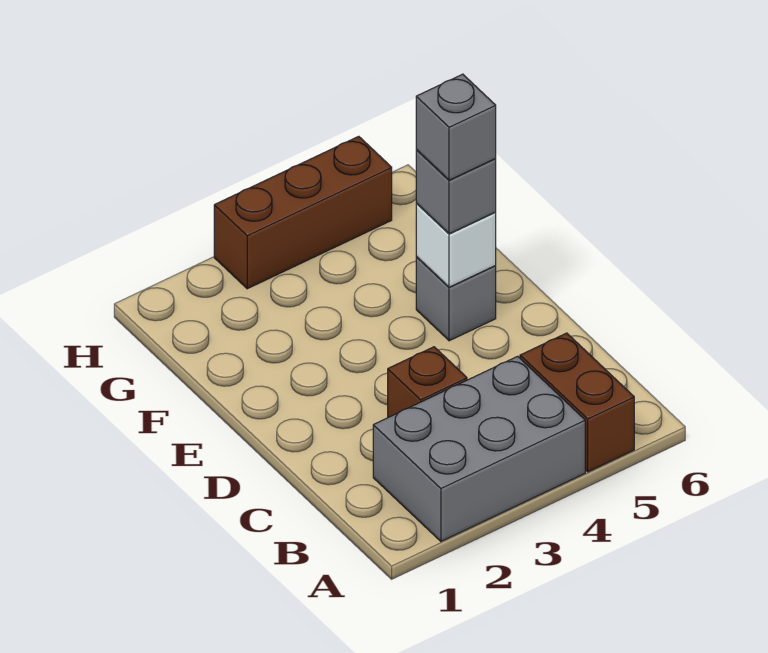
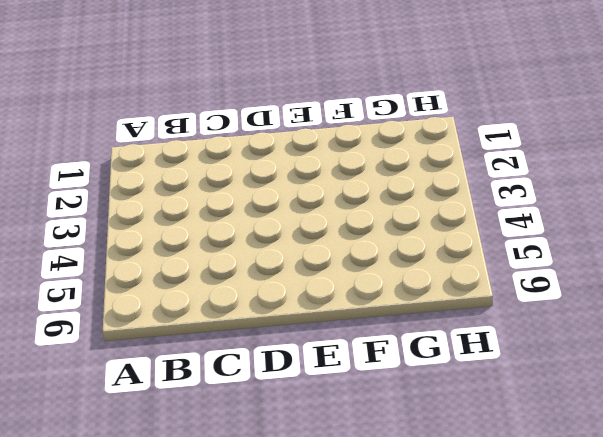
none -> grey brick A2:B4 level 1
none -> brown brick A5:B5 level 1

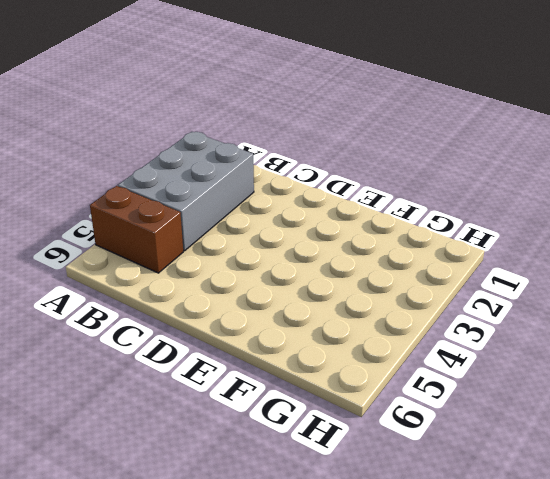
none -> brown brick C3 level 1
none -> grey brick E5 level 1

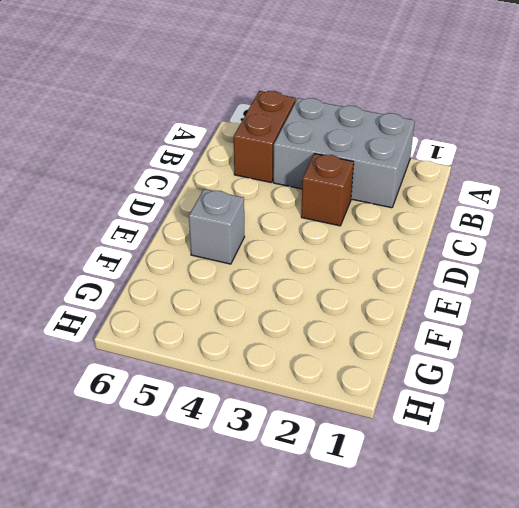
none -> brown brick H3:H5 level 1
none -> white brick E5 level 2

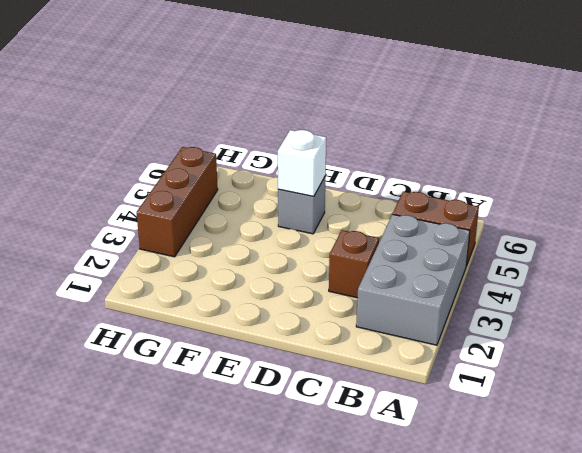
none -> grey brick E5 level 3
none -> grey brick E5 level 4

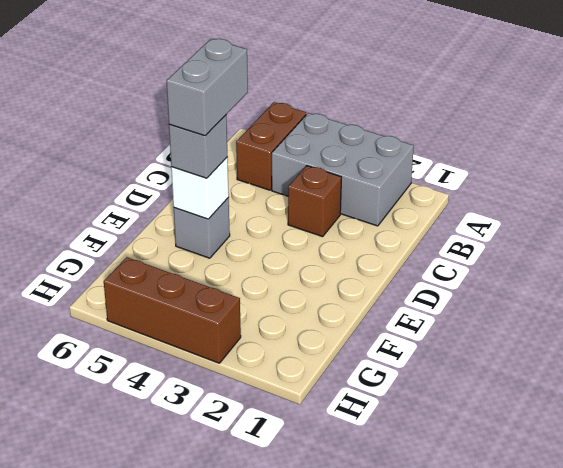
grey brick D5:E5 level 4 -> grey brick E5 level 4

